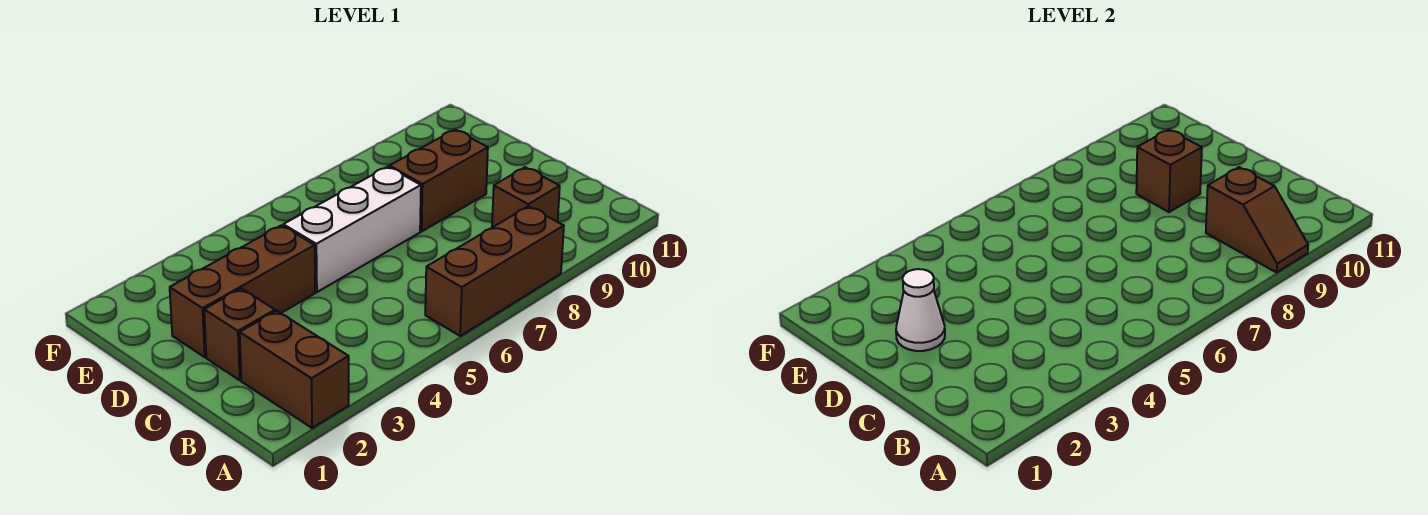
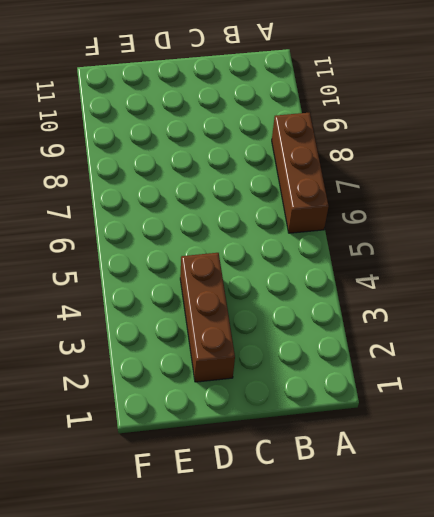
none -> brown brick A2:B2 level 1
none -> brown brick B9 level 1

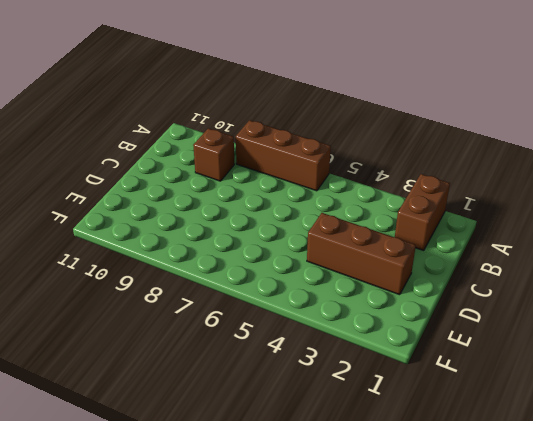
none -> brown brick C2 level 1
none -> white brick D5:D7 level 1

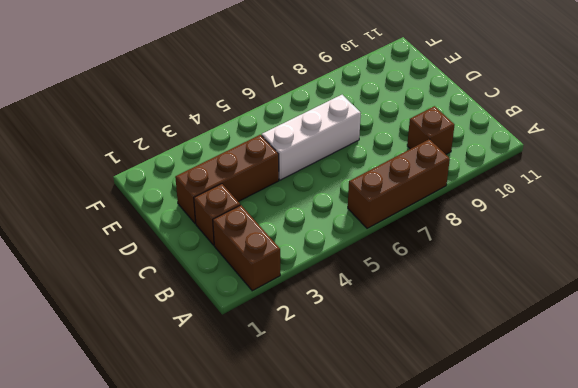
none -> brown brick D8:D9 level 1
none -> brown slope A9:B9 level 2 top B

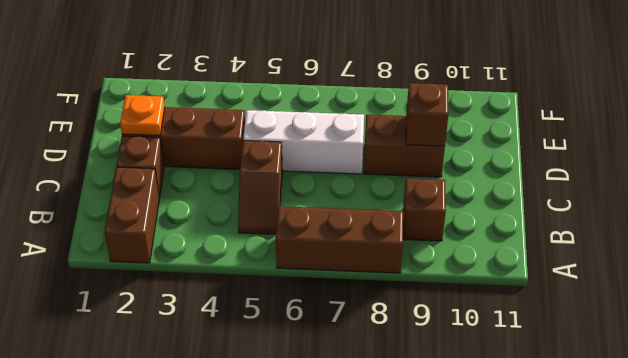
brown slope B5:C5 level 1 top C -> brown slope A9:B9 level 2 top B
orange plate D2 level 2 -> white cone D2 level 2

